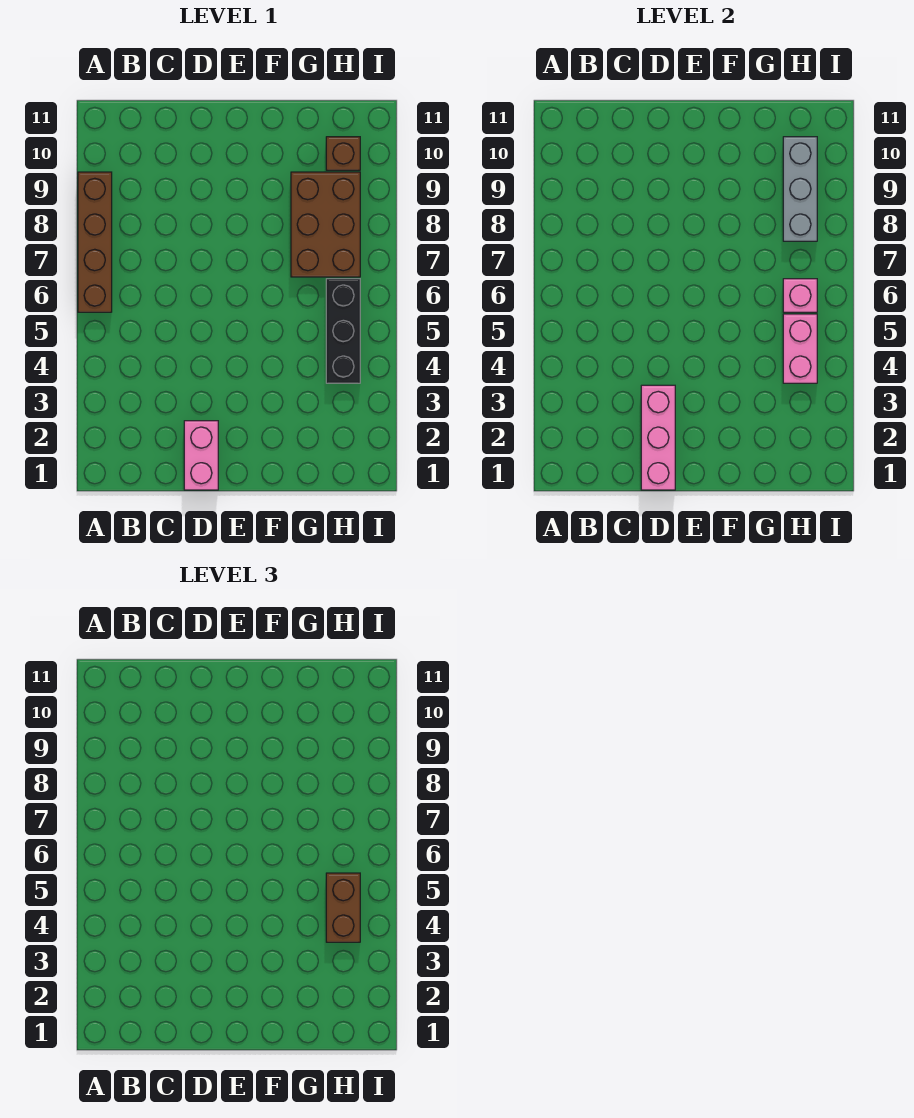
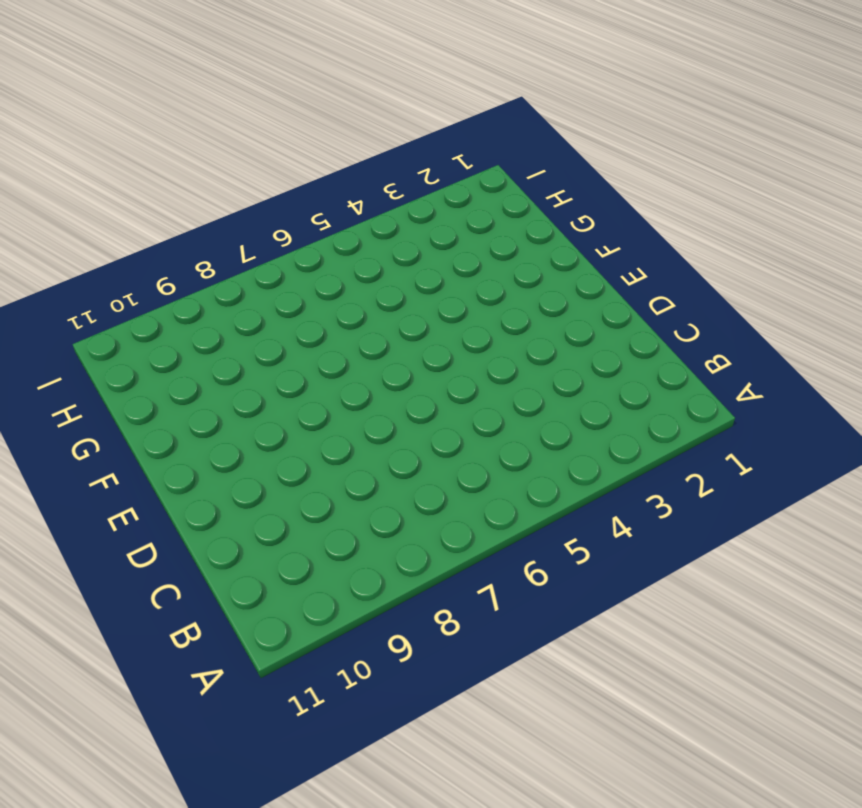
none -> brown brick A6:A9 level 1
none -> pink brick D1:D2 level 1

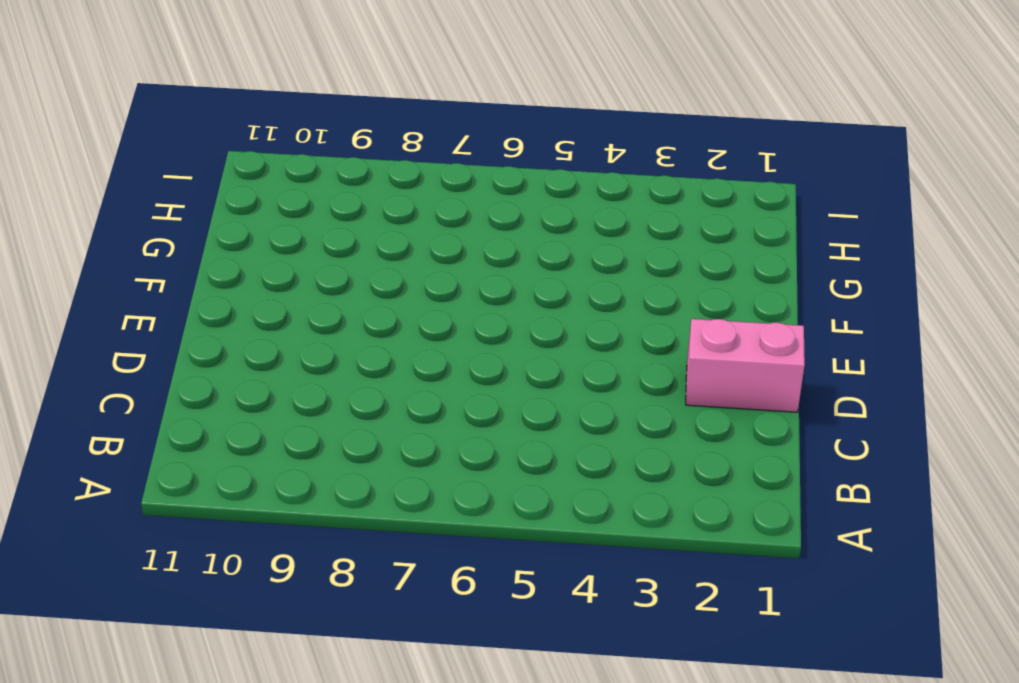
none -> brown brick A6:A9 level 1
none -> brown brick G7:H9 level 1

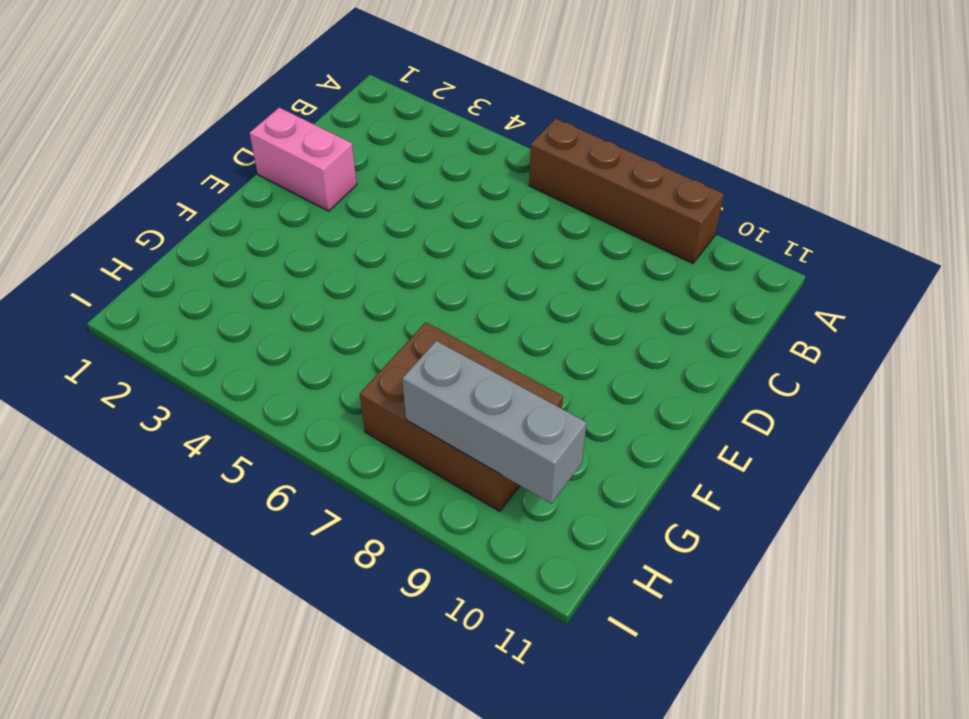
none -> black brick H4:H6 level 1
none -> brown brick H10 level 1

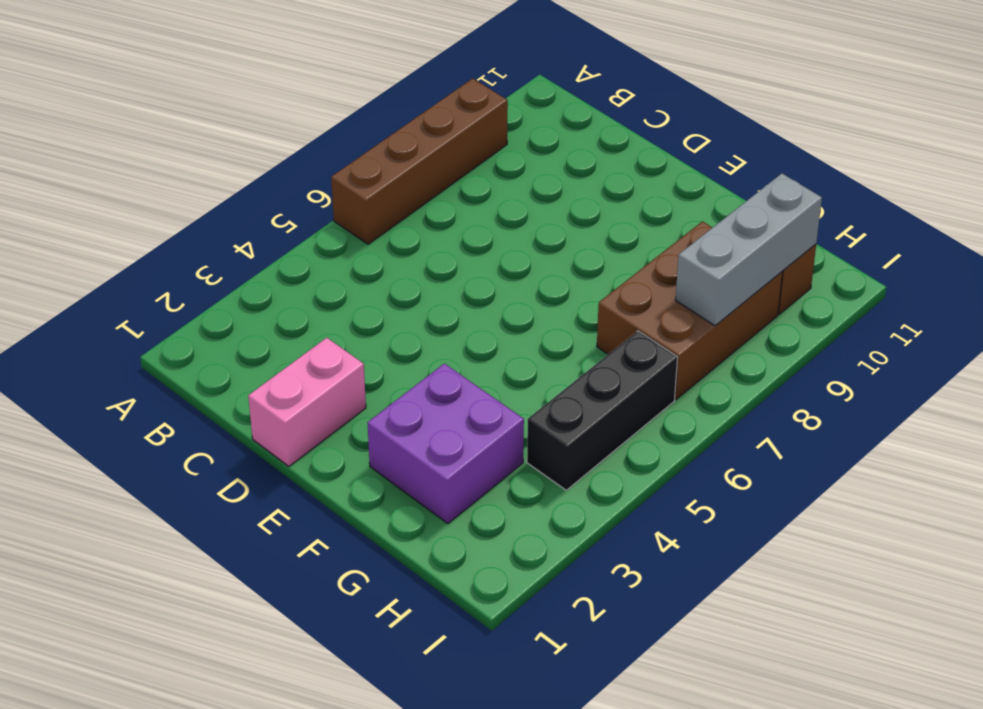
purple brick F2:G3 level 1 -> none
none -> pink brick D1:D3 level 2
none -> pink brick H4:H5 level 2

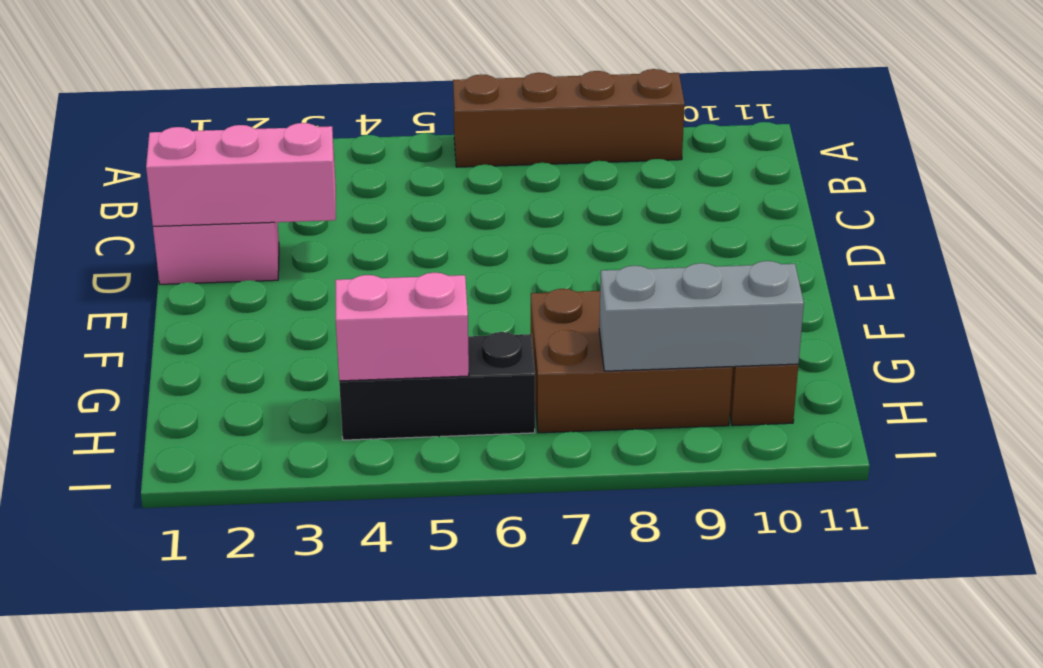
none -> pink brick H6 level 2
none -> brown brick H4:H5 level 3

